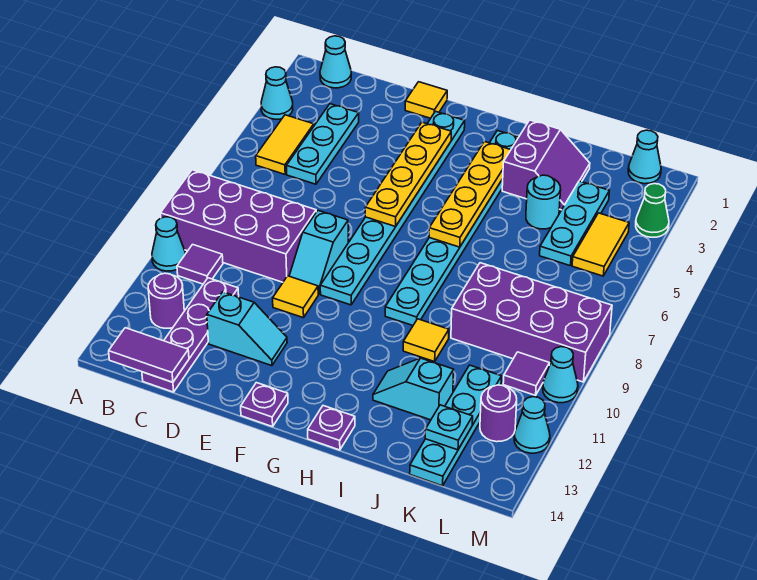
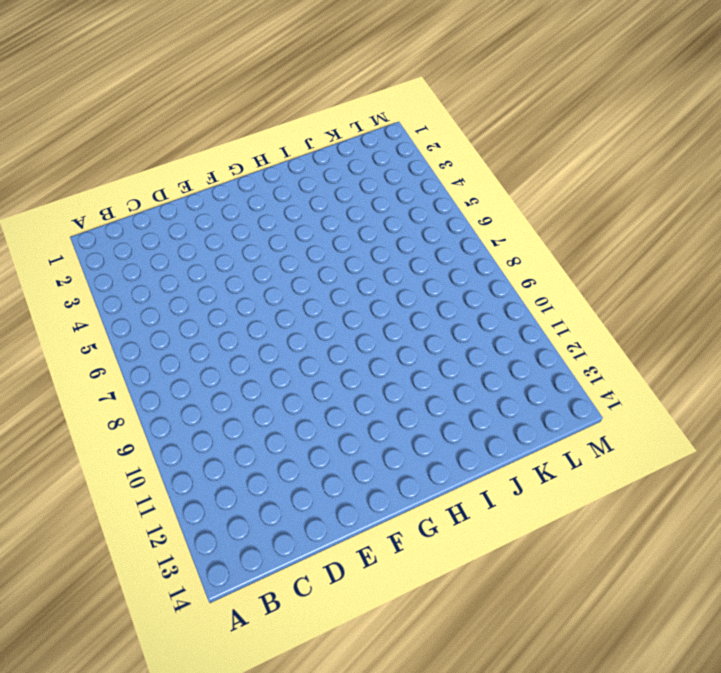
none -> cyan cone A3 level 1
none -> purple brick A8:D9 level 1
none -> cyan cone A10 level 1
none -> cyan cone B1 level 1

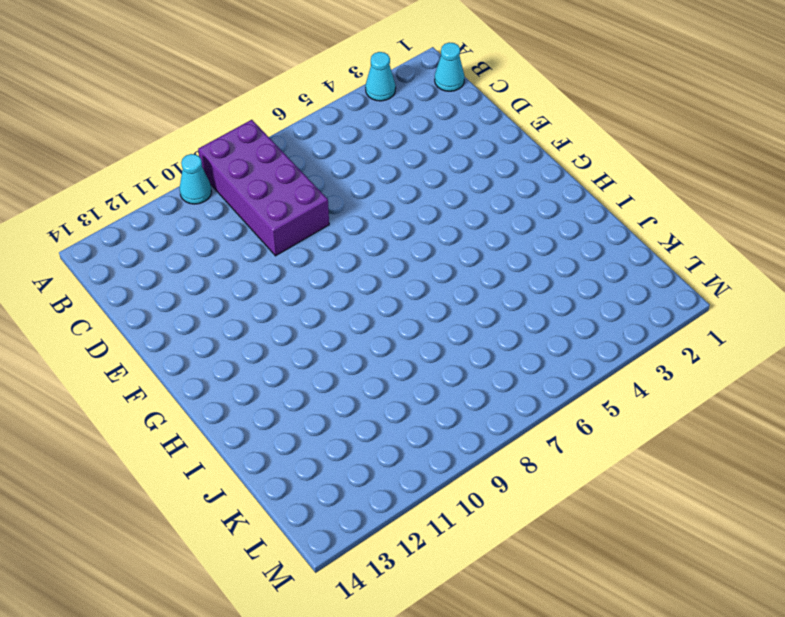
none -> yellow tile B4:B5 level 1
none -> purple tile B10 level 1
none -> purple round brick B12 level 1
none -> cyan plate C3:C5 level 1

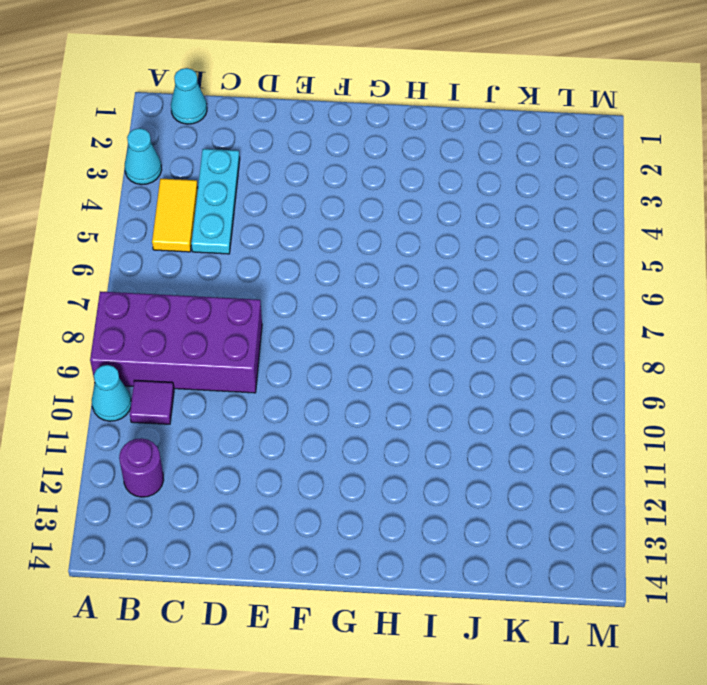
none -> purple plate C11:C14 level 1
none -> cyan slope D12:E12 level 1 top D
none -> yellow tile E1 level 1
none -> cyan slope E8:E9 level 1 top 8

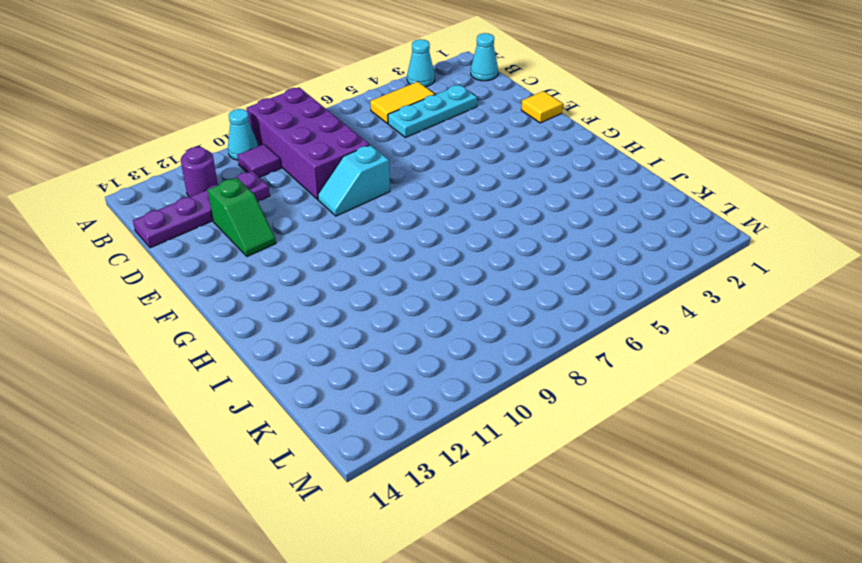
green slope D12:E12 level 1 top D -> cyan slope D12:E12 level 1 top D
none -> yellow tile E10 level 1
none -> cyan plate F2:F9 level 1
none -> purple plate F14 level 1
none -> cyan plate H2:H9 level 1

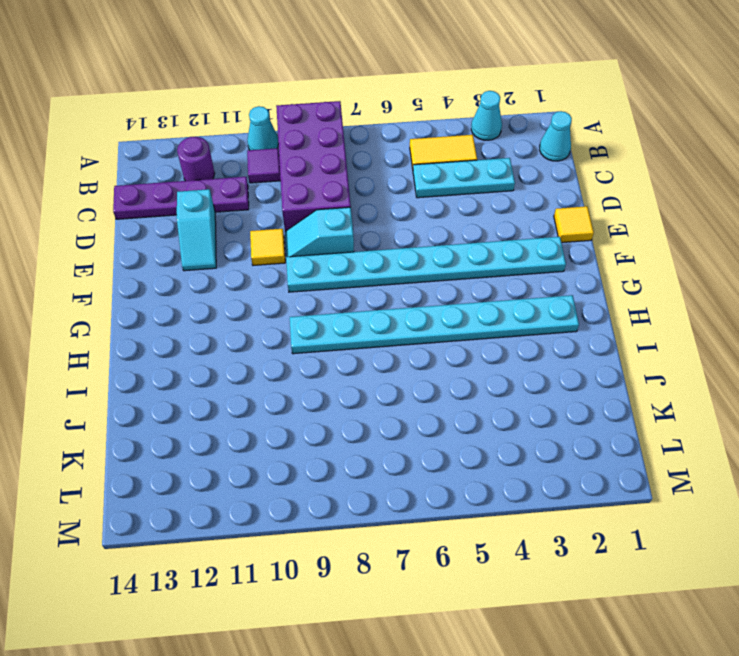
none -> purple plate F14 level 1
none -> purple plate H14 level 1
none -> purple slope I2:J3 level 1 top I
none -> yellow tile I10 level 1

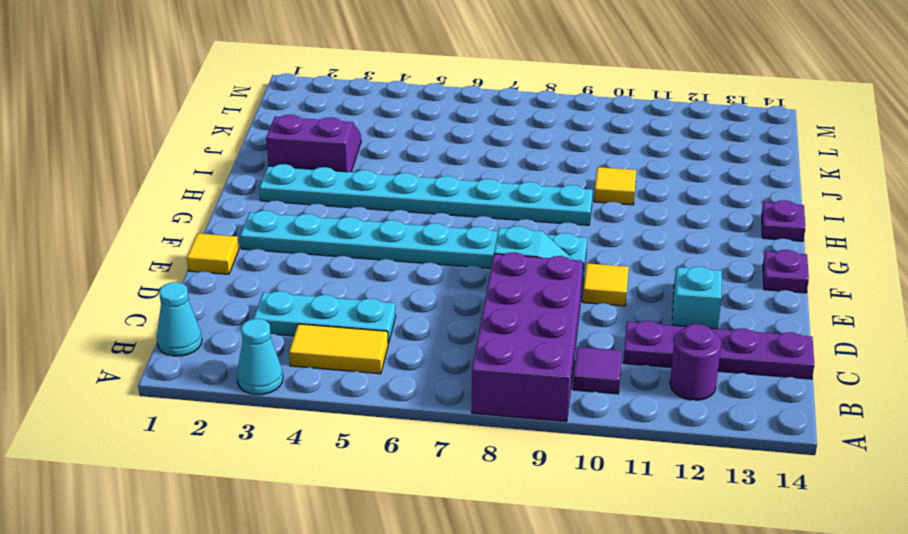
none -> cyan cone A10 level 1
none -> cyan slope I12:J12 level 1 top J
none -> cyan round brick J4 level 1
none -> purple brick J8:M9 level 1

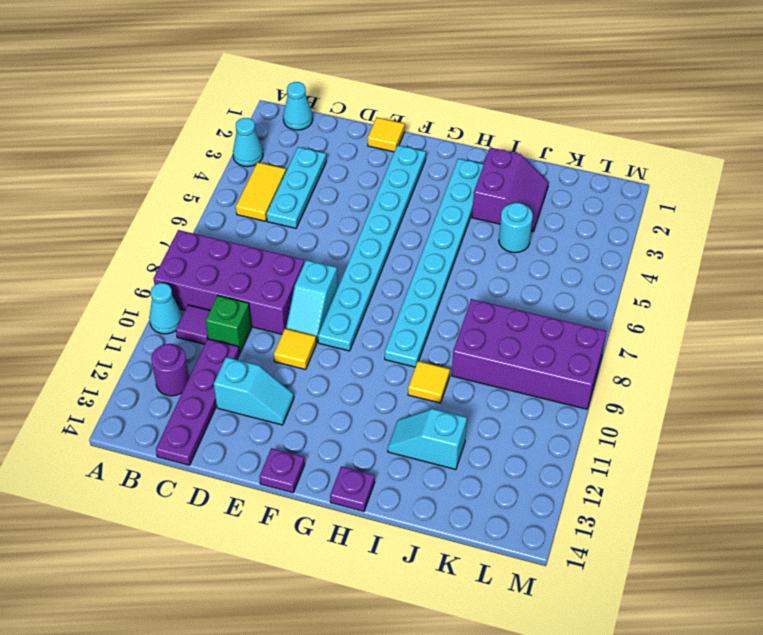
green brick C10 level 1 -> none
none -> cyan plate K3:K5 level 1
none -> cyan plate K11:K14 level 1
none -> cyan cone L1 level 1
none -> yellow tile L4:L5 level 1

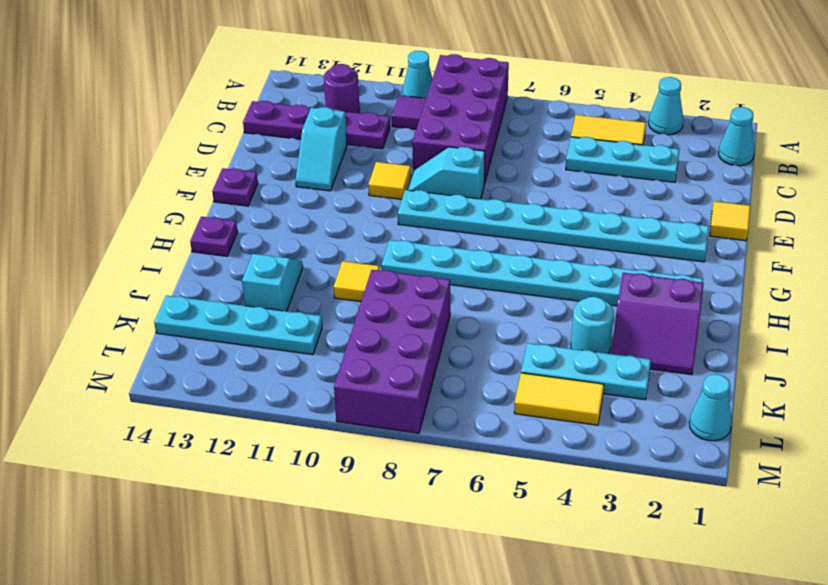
none -> purple tile L10 level 1
none -> purple round brick L12 level 1
none -> green cone M3 level 1
none -> cyan cone M10 level 1

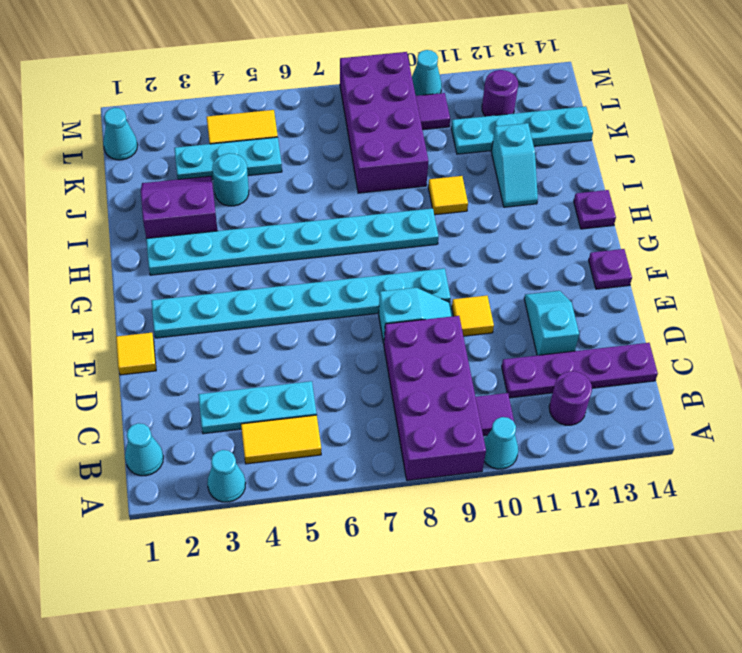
none -> green cone M3 level 1
none -> cyan cone M12 level 1
none -> purple tile B14:C14 level 2
none -> yellow plate F3:F6 level 2

